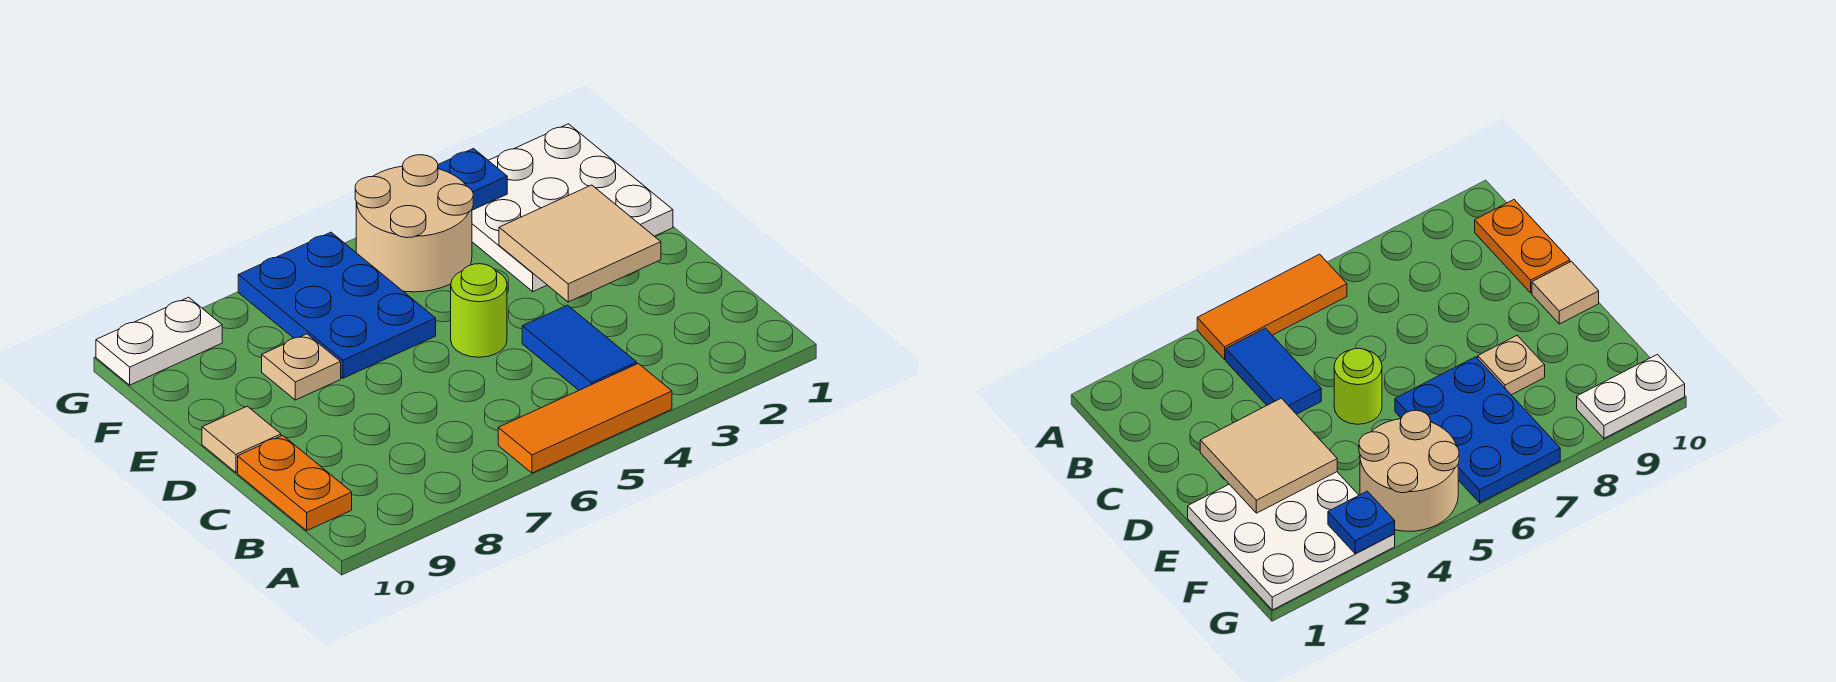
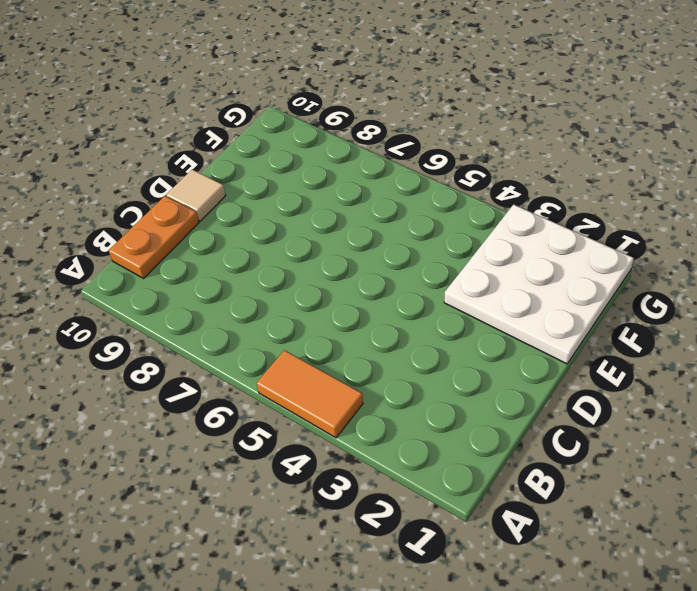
orange tile A4:A5 level 1 -> orange tile A4:A6 level 1
none -> blue tile B4:C4 level 1
none -> lime round brick D5 level 1
none -> blue plate E6:G7 level 1

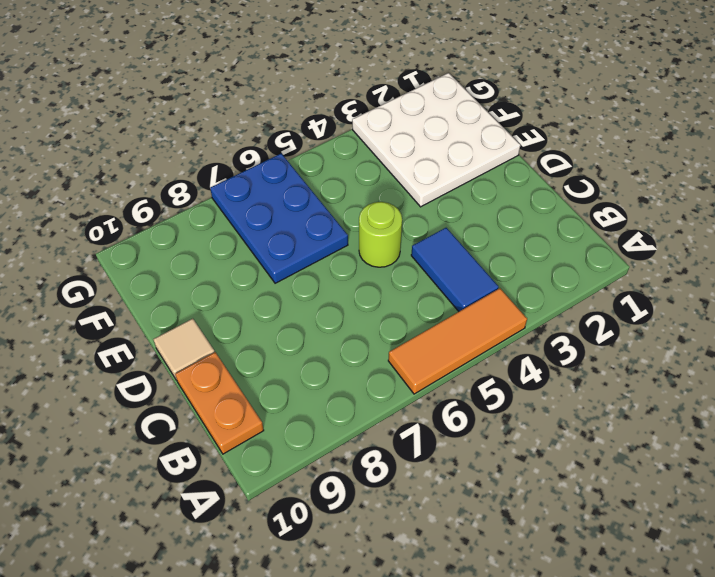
none -> tan plate E8 level 1
none -> tan round brick F4:G5 level 1
none -> white plate G9:G10 level 1

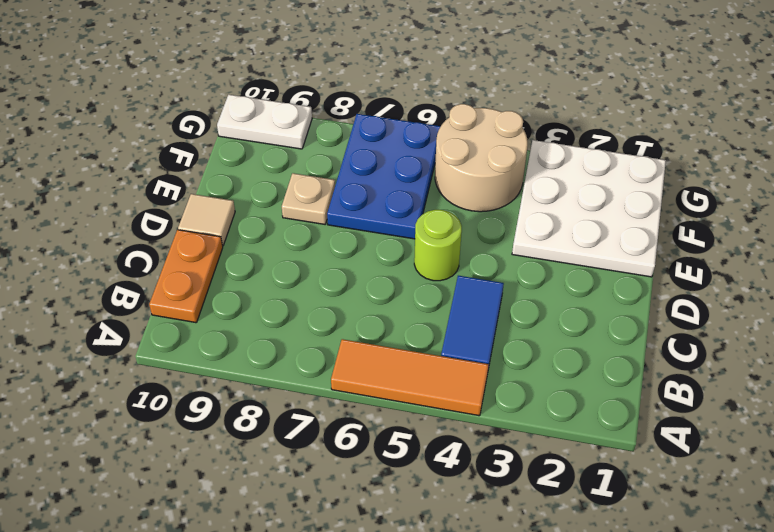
none -> tan tile D2:E3 level 2
none -> blue plate G3 level 2

